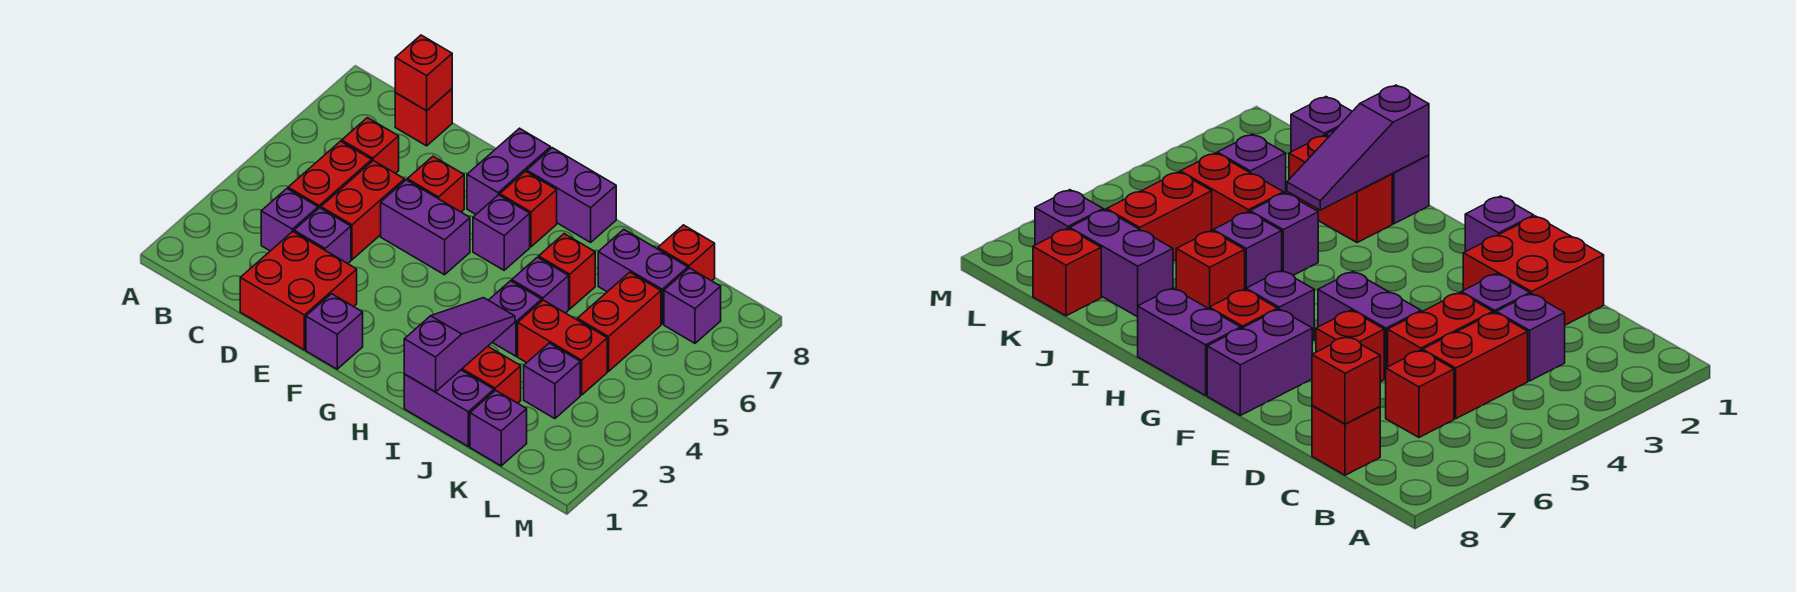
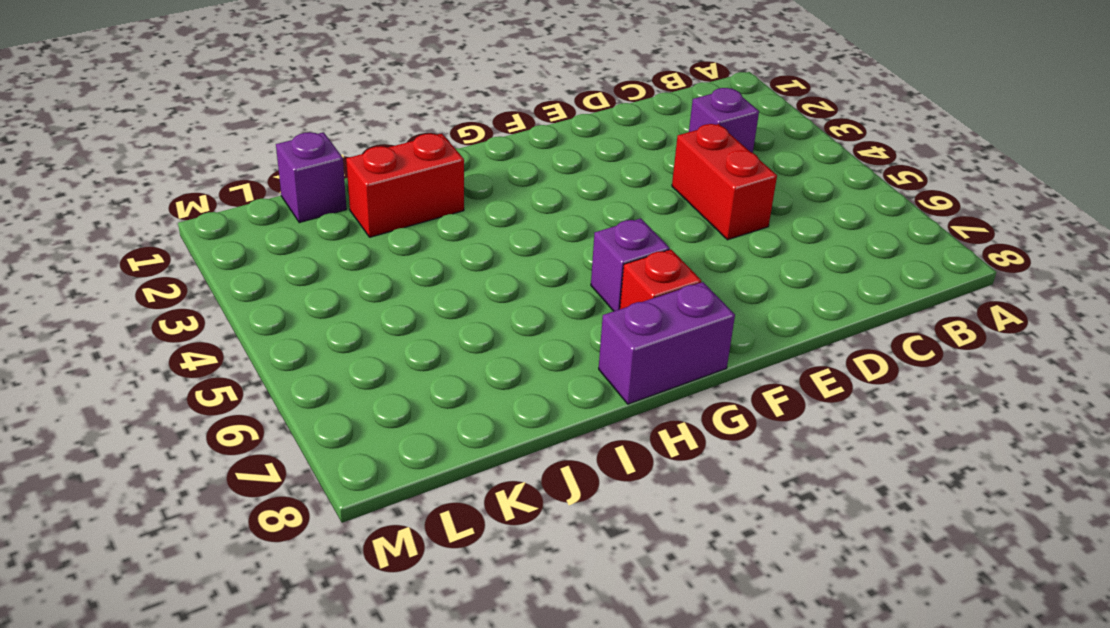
none -> red brick C4:C5 level 1
none -> red brick C6 level 1
none -> red brick C8 level 1

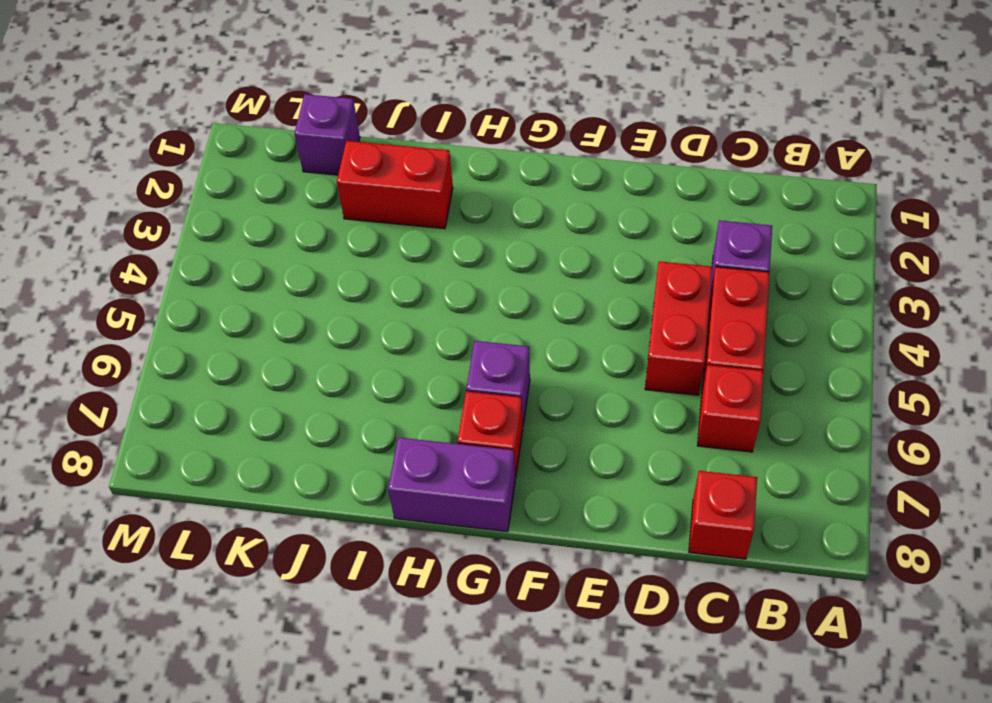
none -> red brick D1:E2 level 1
none -> purple brick D3 level 1
none -> purple brick E5:F5 level 1

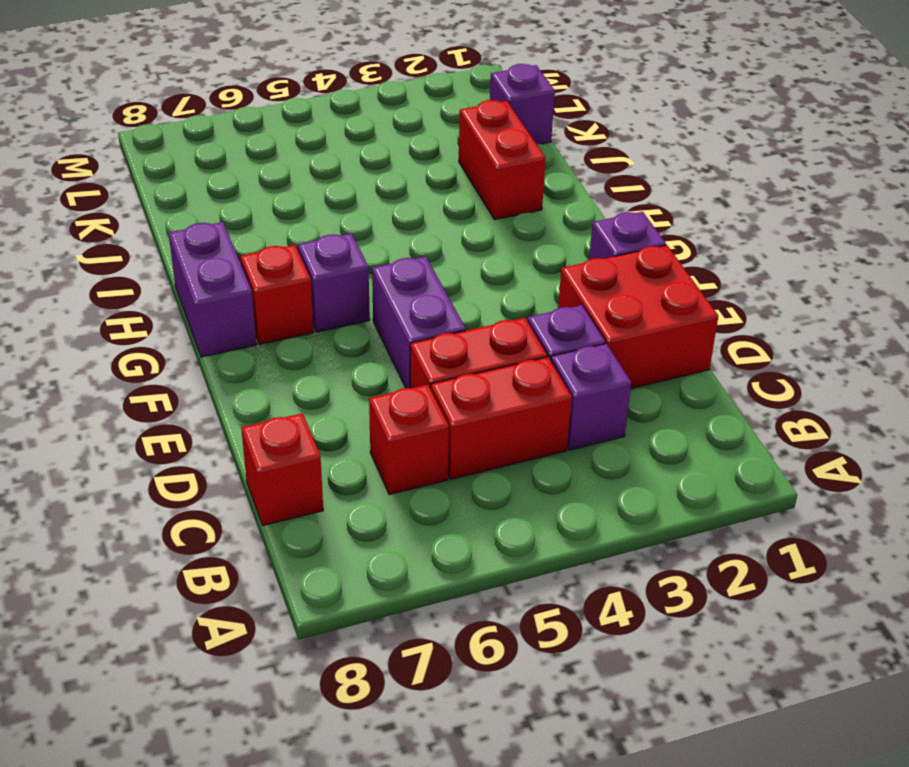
none -> red brick E6 level 1
none -> purple brick F7:F8 level 1
none -> purple brick I1:J1 level 1

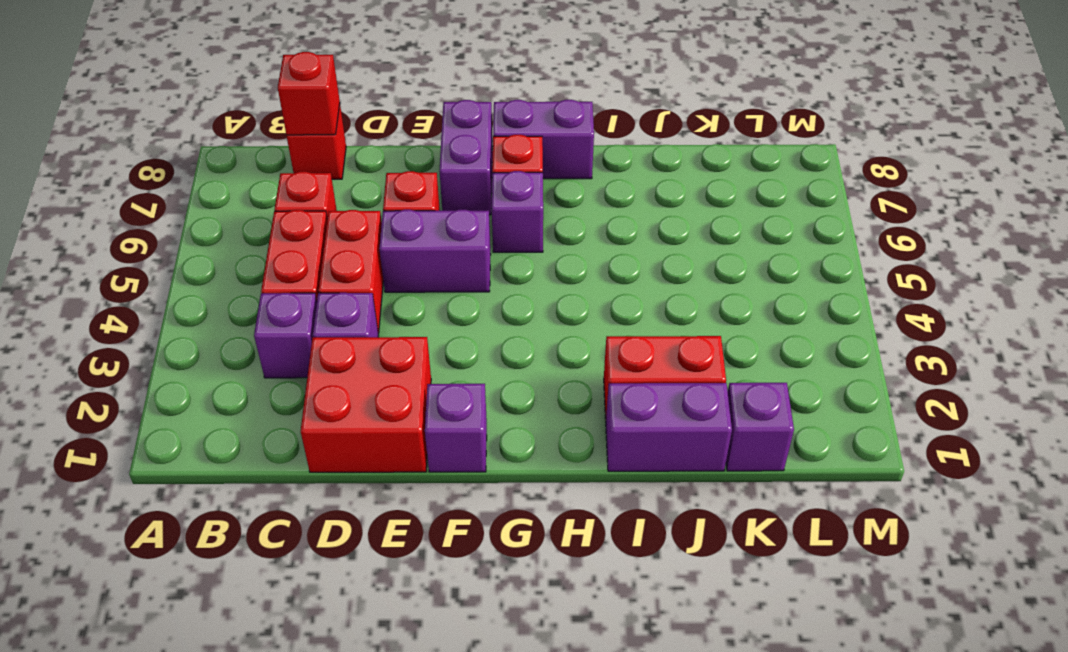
none -> purple brick I4 level 1
none -> purple brick I5 level 1
none -> red brick I6 level 1

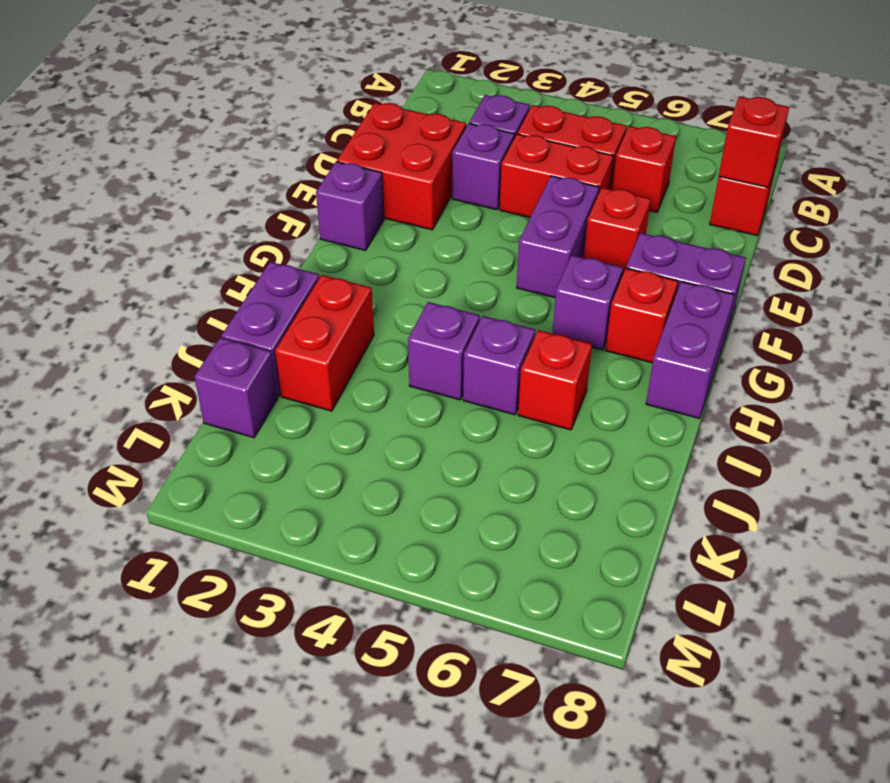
none -> red brick J4:K4 level 1
none -> purple brick J7:K7 level 1
none -> purple brick K3 level 1

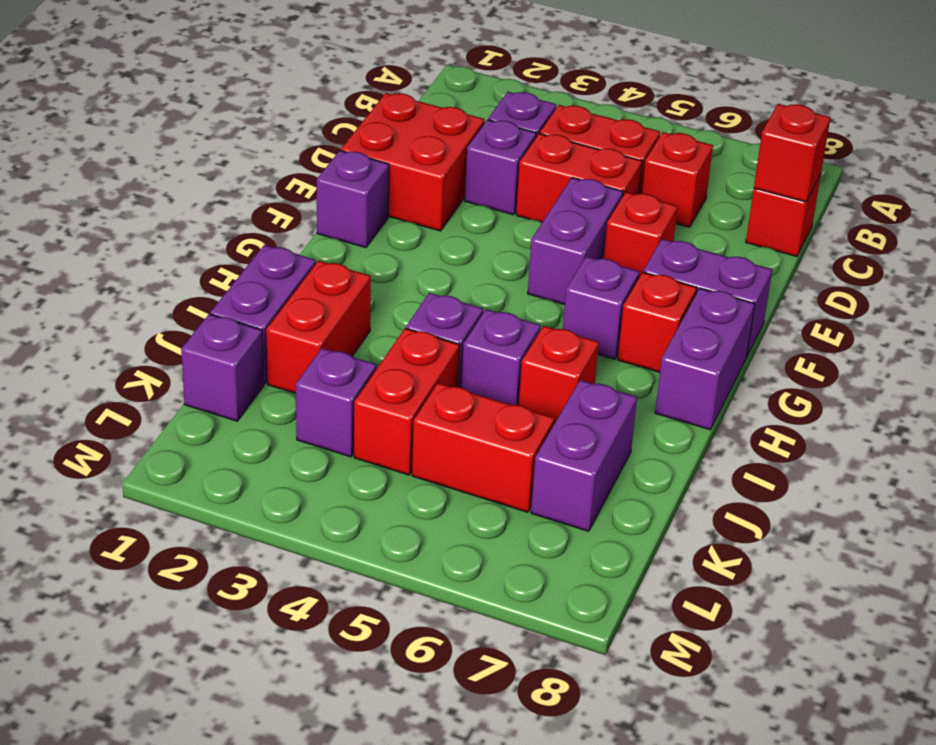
none -> red brick K8 level 1
none -> purple brick L7 level 1
none -> purple slope I1:I3 level 2 top 1

